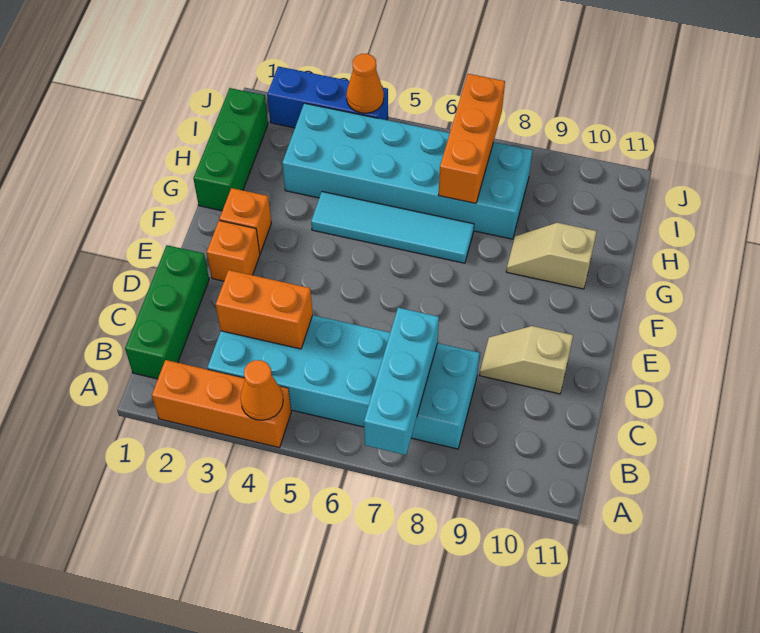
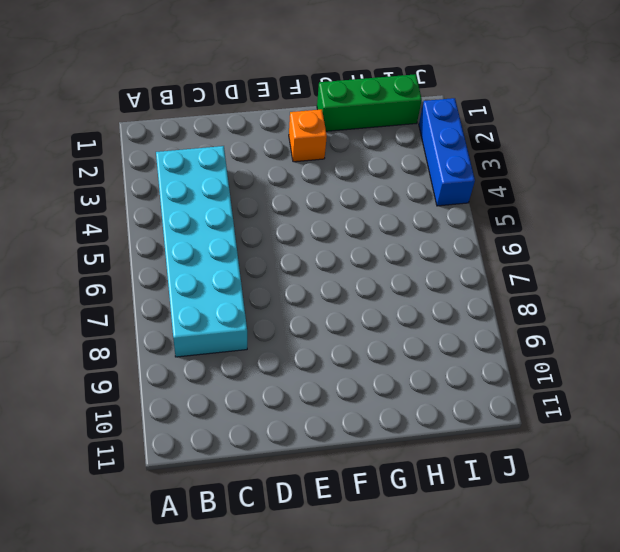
none -> orange brick A2:A4 level 1
none -> green brick B1:D1 level 1
none -> tan slope D9:D10 level 1 top 10

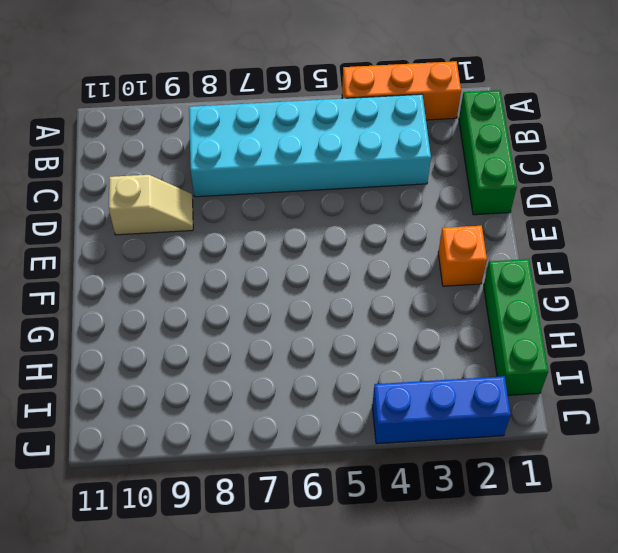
none -> orange brick E2 level 1
none -> cyan tile G4:G7 level 1
none -> tan slope G9:G10 level 1 top 10

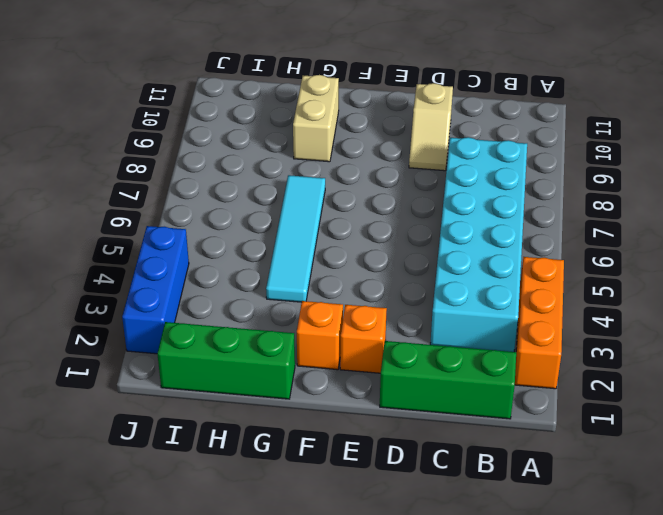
tan brick G9:G10 level 1 -> tan slope G9:G10 level 1 top 10
none -> cyan brick H3:I8 level 1
none -> orange cone A4 level 2
none -> cyan brick A7:C7 level 2

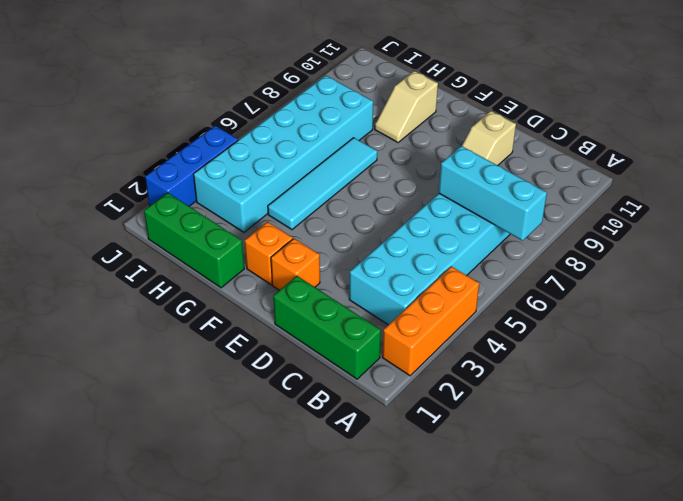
none -> orange cone A4 level 2
none -> orange brick C3:C4 level 2
none -> orange brick H7:J7 level 2

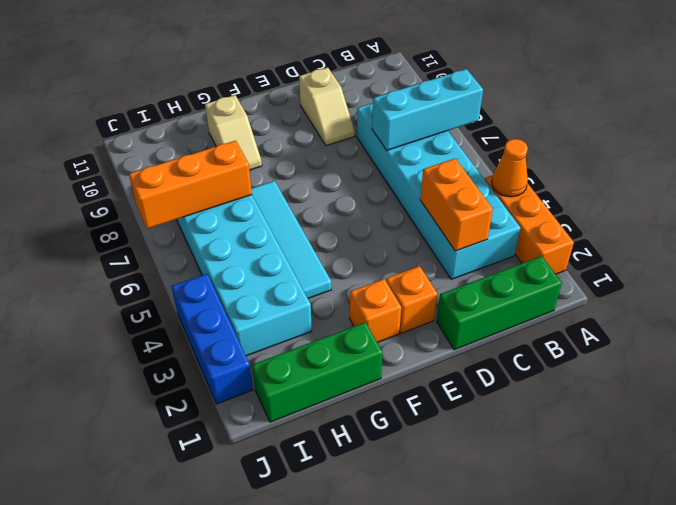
none -> orange cone J4 level 2

